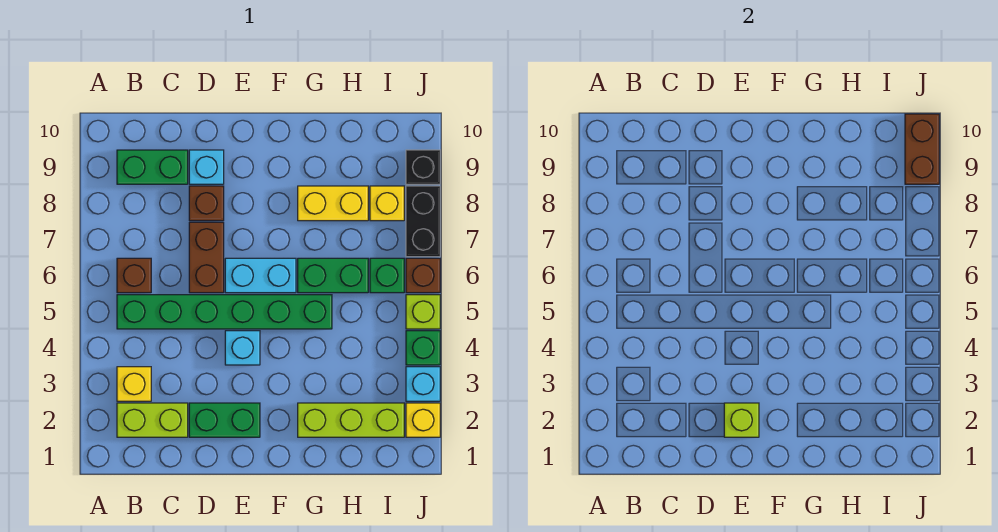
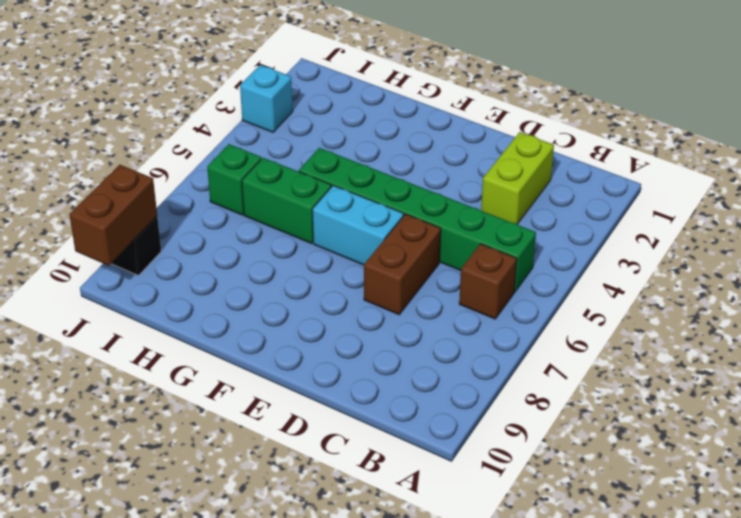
lime brick C2:C3 level 1 -> lime brick B2:C2 level 1
none -> yellow brick B3 level 1
none -> green brick B9:C9 level 1
none -> green brick D2:E2 level 1

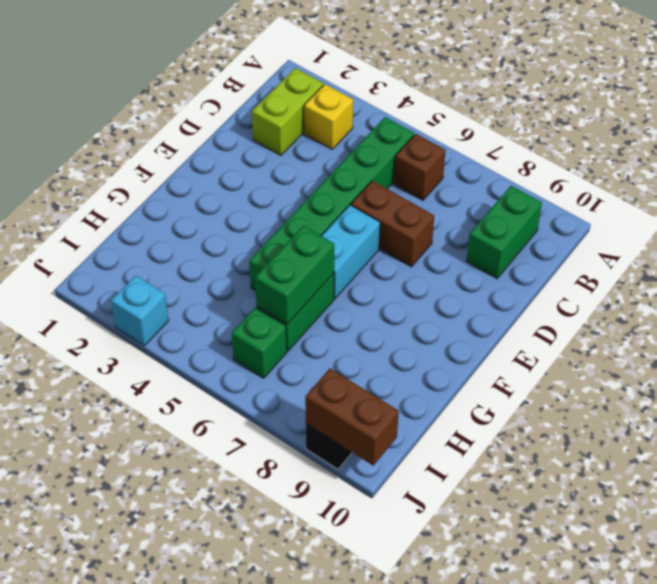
green brick G6:H6 level 2 -> green brick D2:E2 level 1
none -> brown brick D8 level 1
none -> cyan brick D9 level 1
none -> cyan brick E4 level 1

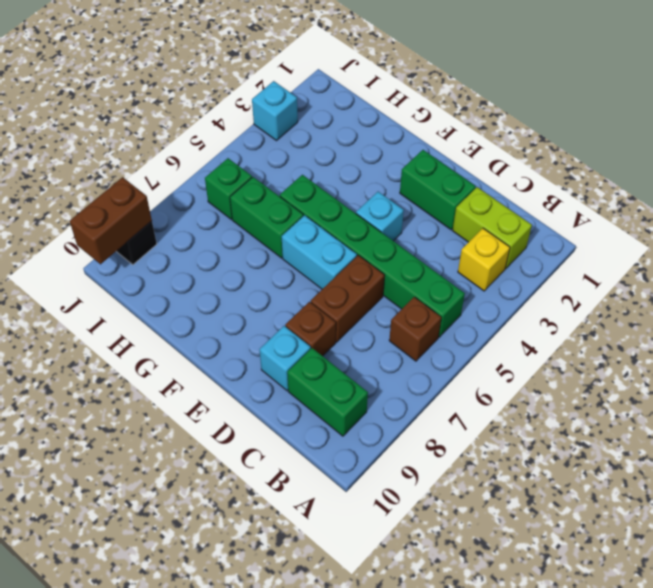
none -> lime brick G2:I2 level 1
none -> yellow brick G8:H8 level 1
none -> yellow brick I8 level 1

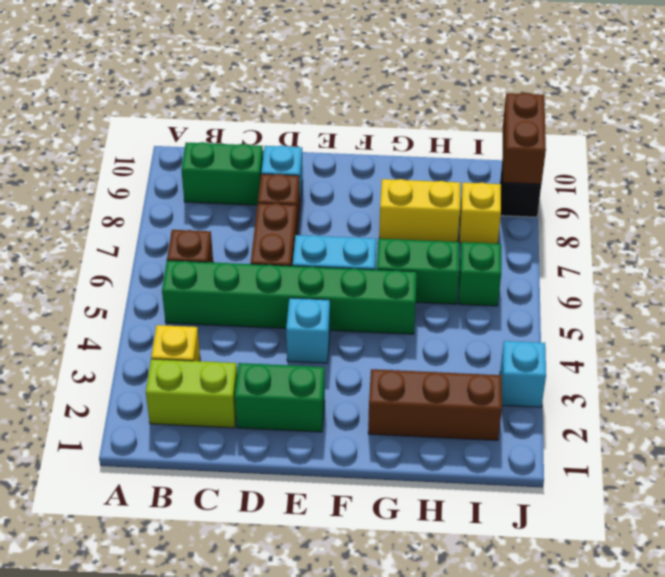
brown brick G2:I2 level 1 -> lime brick G2:I2 level 1
none -> yellow brick J2 level 1
none -> green brick J4 level 1
none -> lime brick J5 level 1

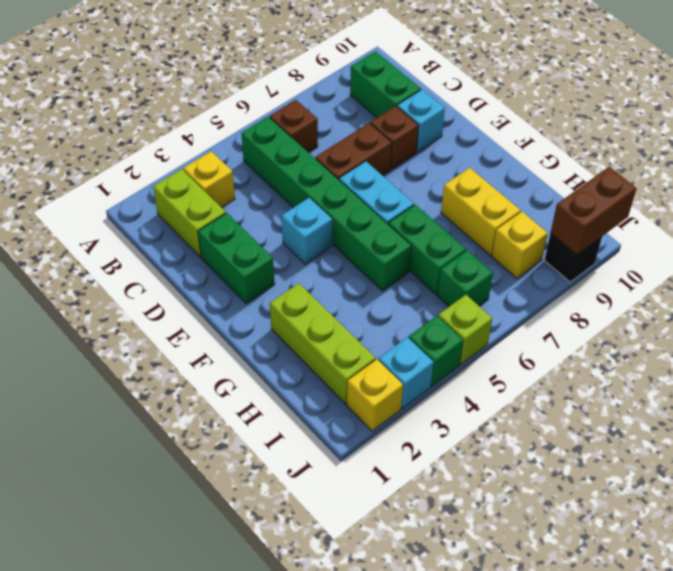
none -> brown brick J6 level 1
none -> black brick J7:J8 level 1
none -> lime brick E2 level 2

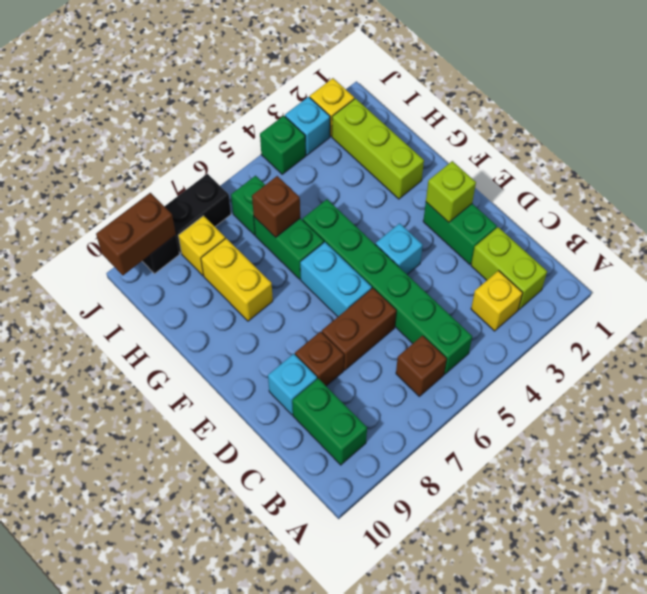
brown brick H6 level 2 -> brown brick J6 level 1
none -> lime brick J5 level 1

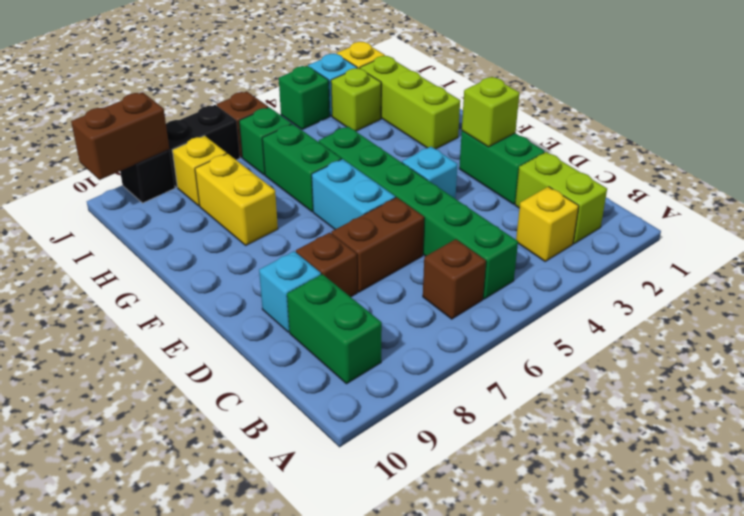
lime brick I3 level 1 -> lime brick J5 level 1

